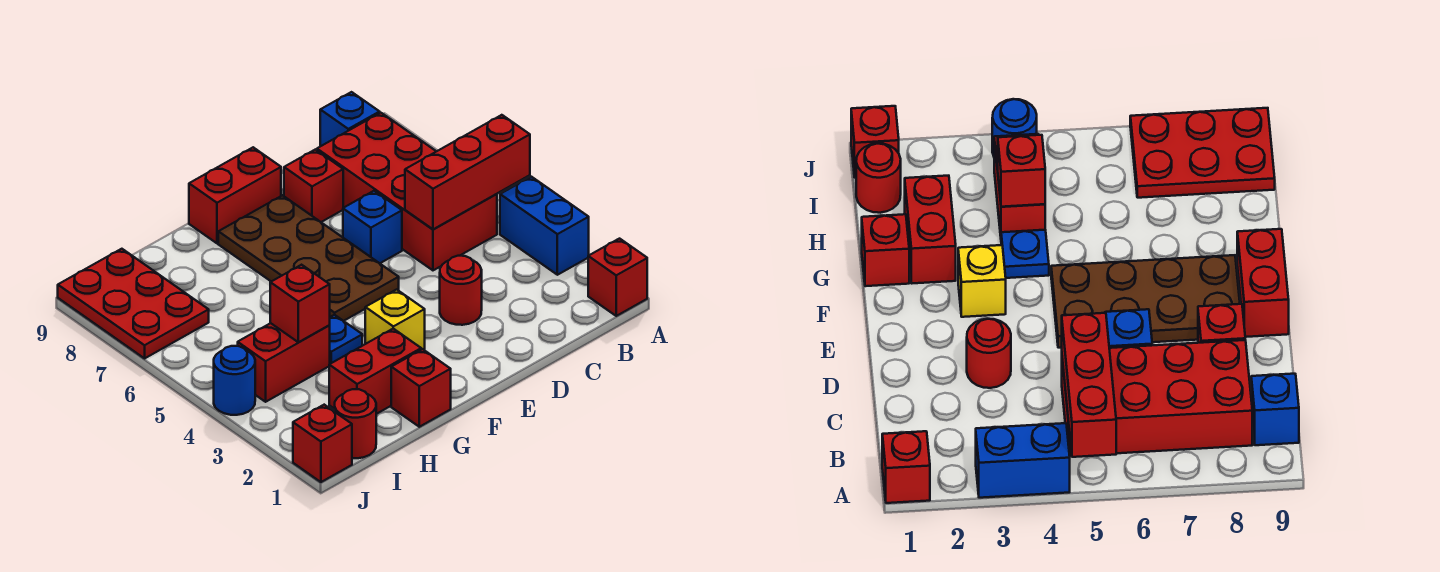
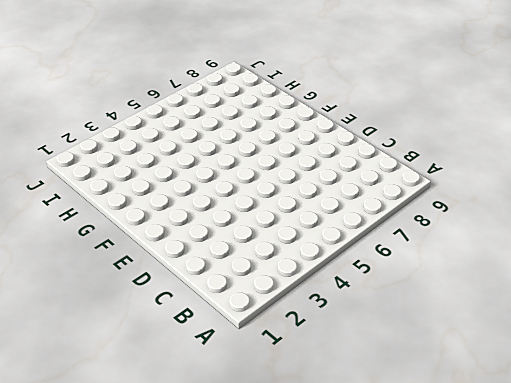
none -> red brick A1 level 1
none -> blue brick A3:A4 level 1
none -> red brick B5:C8 level 1

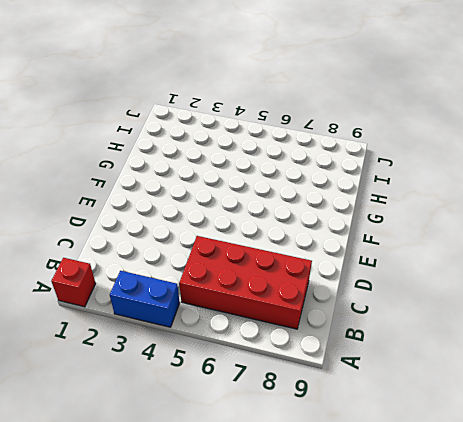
none -> blue brick B9 level 1
none -> red round brick D3 level 1
none -> blue brick D6 level 1

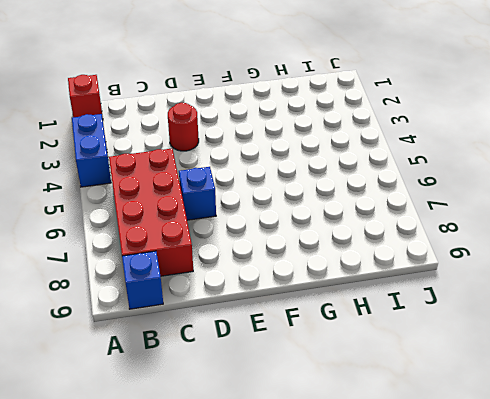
none -> red brick D8 level 1
none -> brown plate E5:F8 level 1
none -> red brick E9:F9 level 1

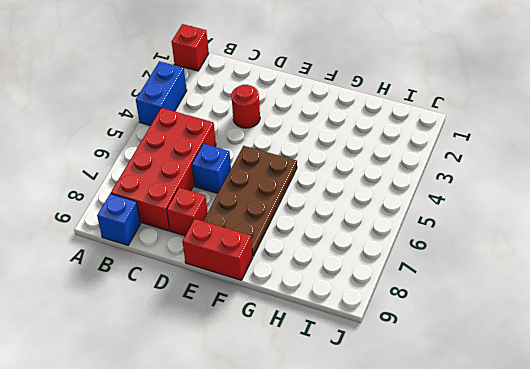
none -> yellow brick F3 level 1
none -> red brick G1 level 1
none -> red brick G2:H2 level 1

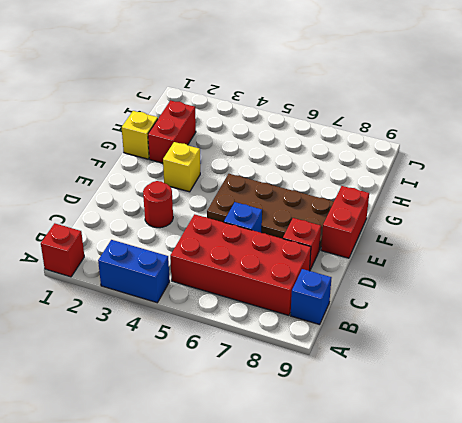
yellow brick G1 level 1 -> red brick G1 level 1
none -> blue plate G4 level 1
none -> red brick H4:I4 level 1
none -> red round brick I1 level 1

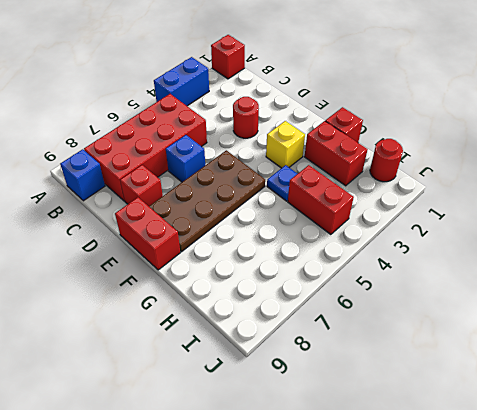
none -> red plate I7:J9 level 1
none -> red brick J1 level 1
none -> blue round brick J4 level 1

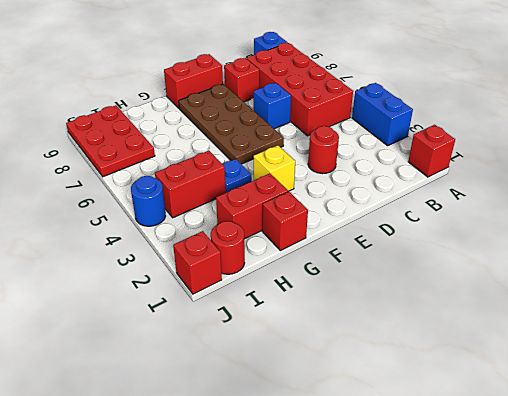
none -> red brick A5:C5 level 2
none -> red brick H4 level 2

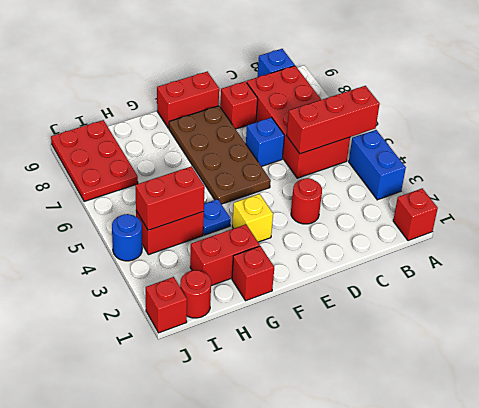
red brick H4:I4 level 2 -> red brick H4 level 2

